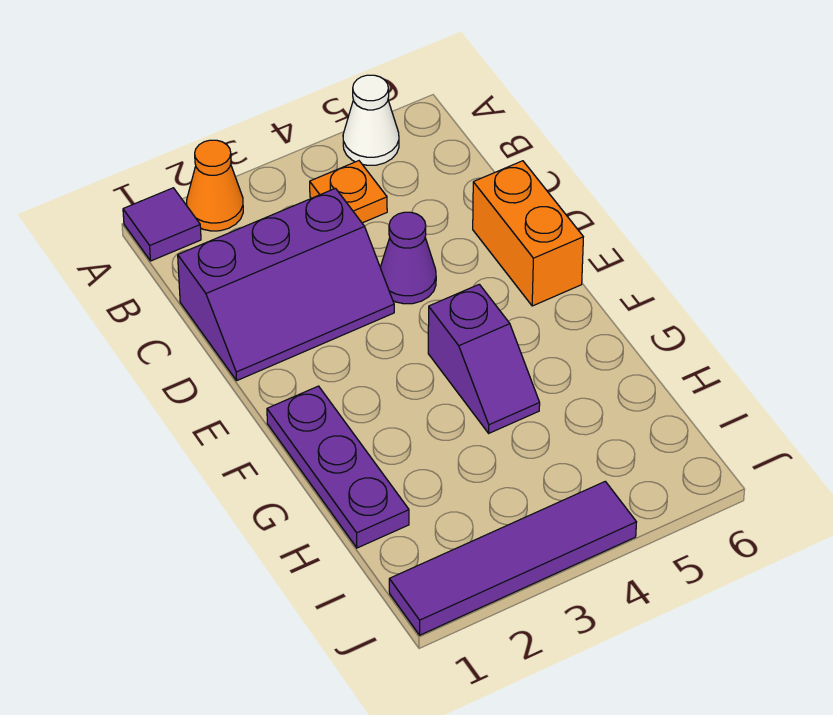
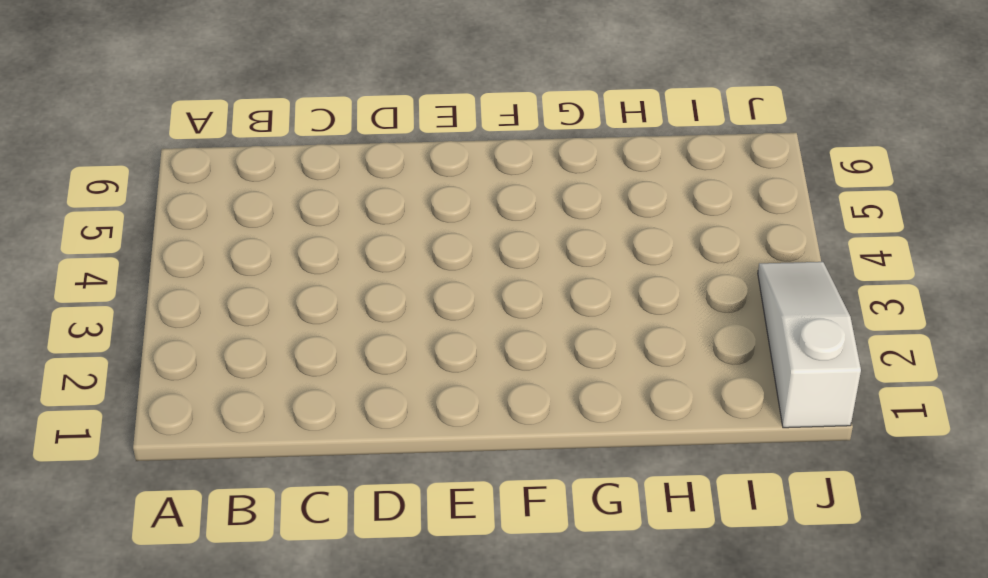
white slope J1:J3 level 1 top 1 -> purple tile J1:J4 level 1
none -> purple tile A1 level 1
none -> orange cone A2 level 1

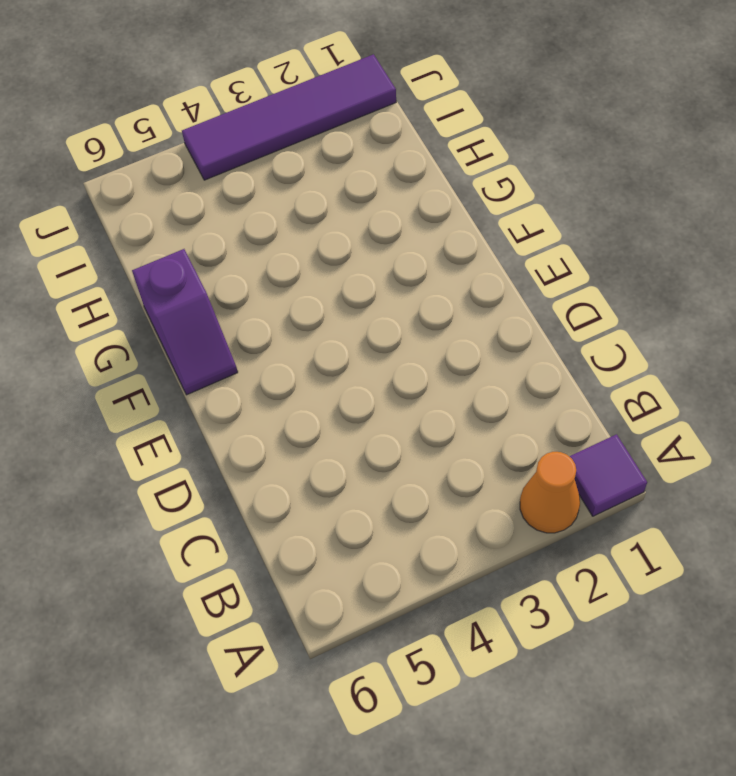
purple slope F6:G6 level 1 top G -> purple slope F4:G4 level 1 top F
none -> white cone A5 level 1
none -> orange plate B4 level 1

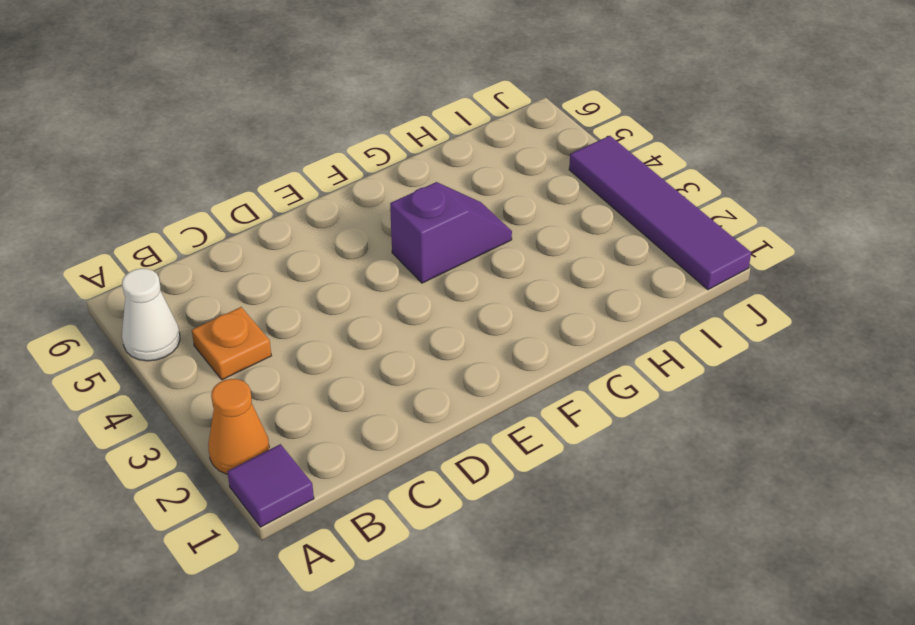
none -> purple slope C1:D3 level 1 top C
none -> purple cone D4 level 1

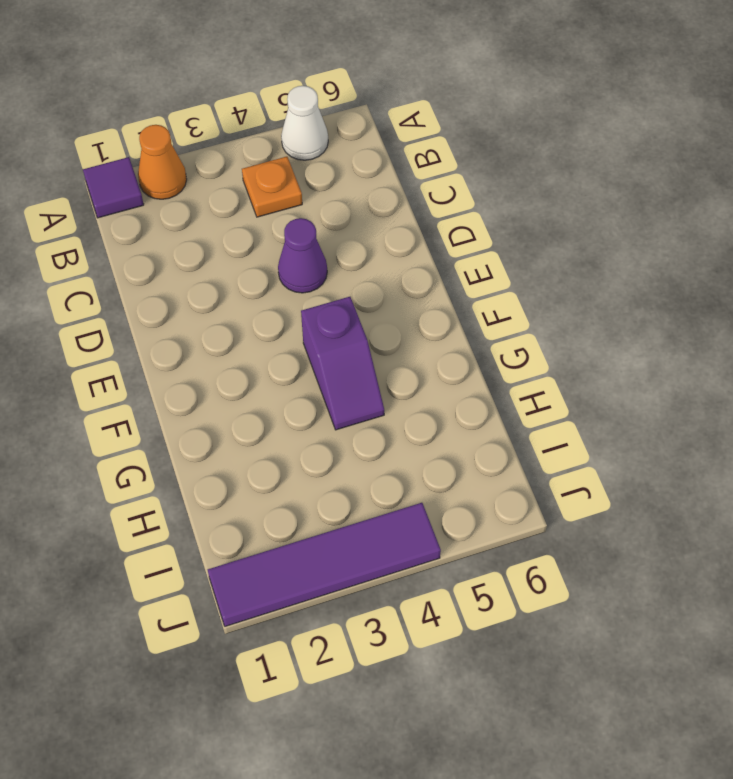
none -> purple slope C1:D3 level 1 top C
none -> orange brick D6:E6 level 1

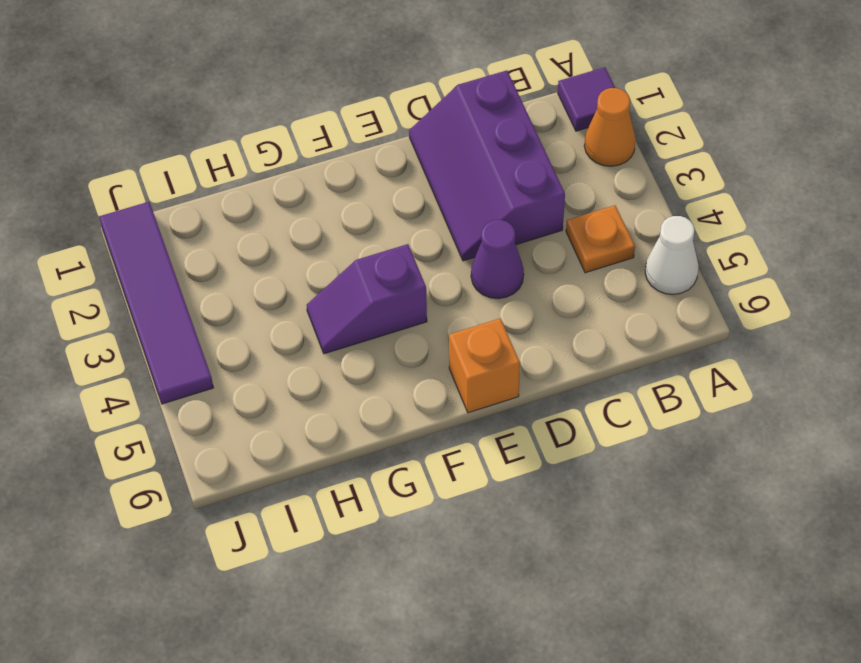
orange brick E6 level 1 -> orange brick D6:E6 level 1
none -> purple plate F1:H1 level 1

